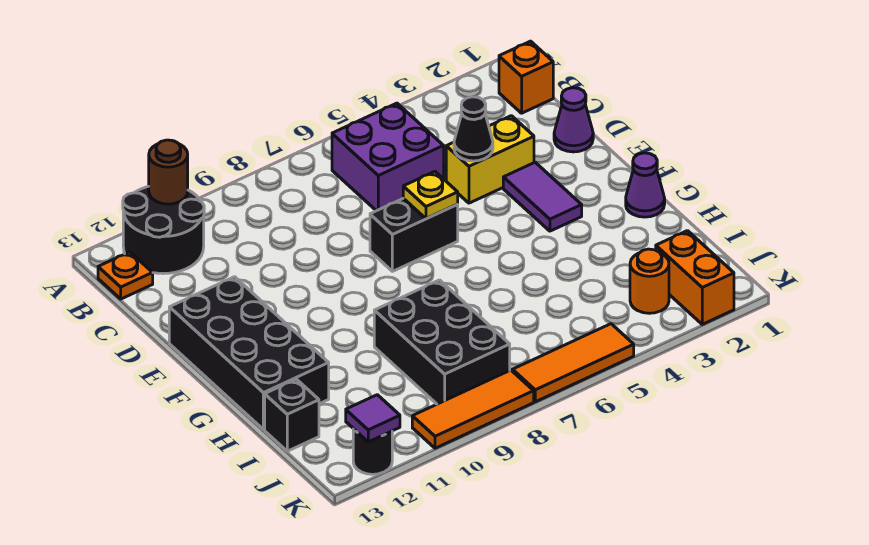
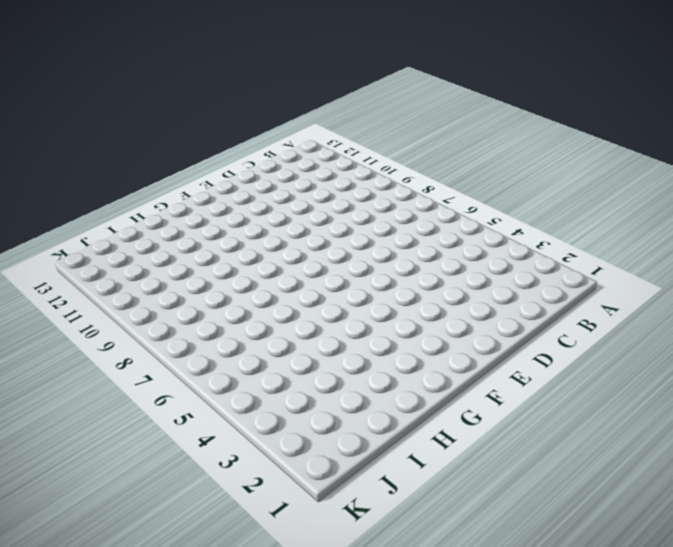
none -> black round brick A11:B12 level 1
none -> orange brick B1 level 1
none -> purple brick B5:C6 level 1

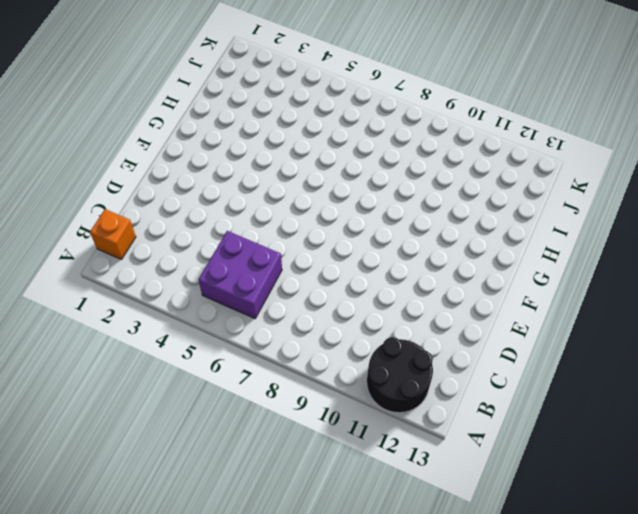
none -> orange plate B13 level 1
none -> purple cone D1 level 1
none -> yellow brick D3:D4 level 1

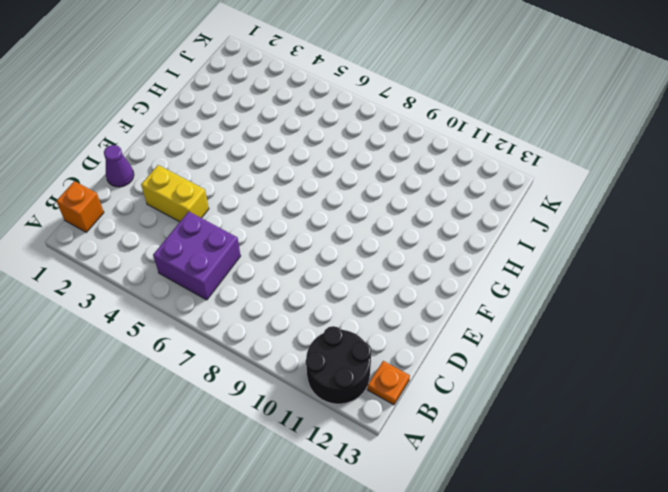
none -> purple tile E3:F3 level 1
none -> black brick E6:E7 level 1
none -> black brick E12:H13 level 1

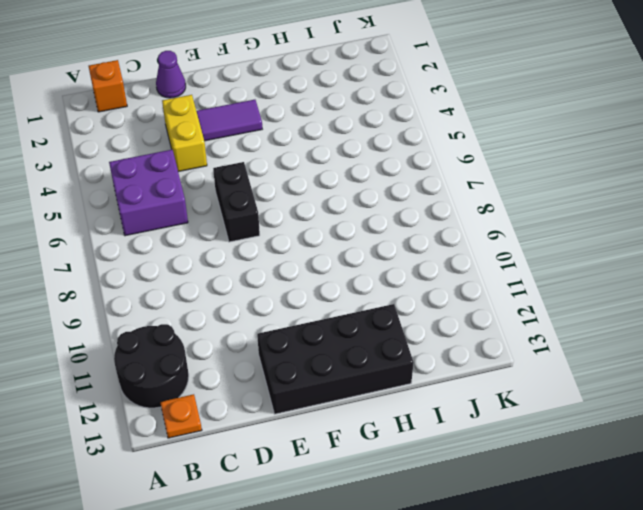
none -> purple cone G1 level 1
none -> black brick H8:J9 level 1
none -> black brick I13 level 1

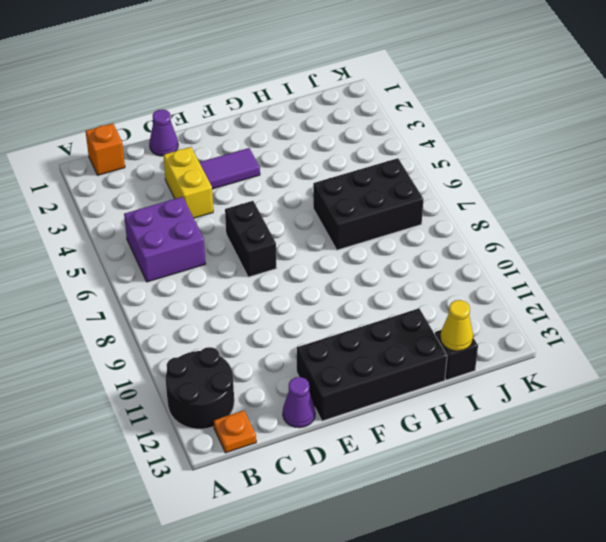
purple cone D13 level 1 -> purple cone G1 level 1
black brick H6:J7 level 1 -> black brick H8:J9 level 1
yellow cone I13 level 2 -> none
none -> orange brick J2:K2 level 1
none -> orange round brick J3 level 1
none -> orange tile K5:K7 level 1

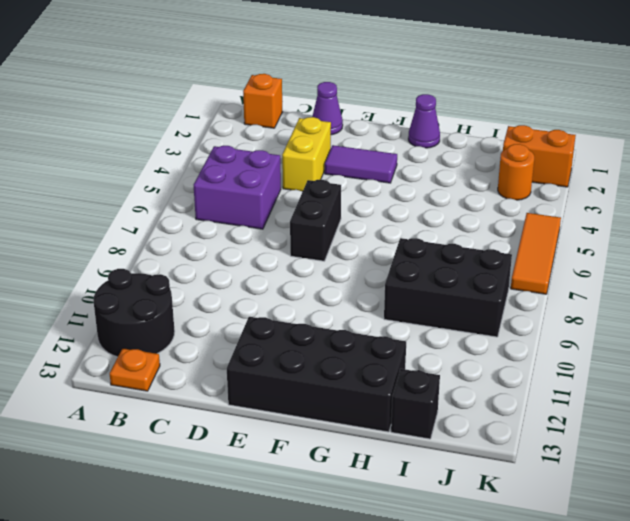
none -> orange tile K8:K10 level 1
none -> black round brick K12 level 1
none -> brown round brick A11 level 2

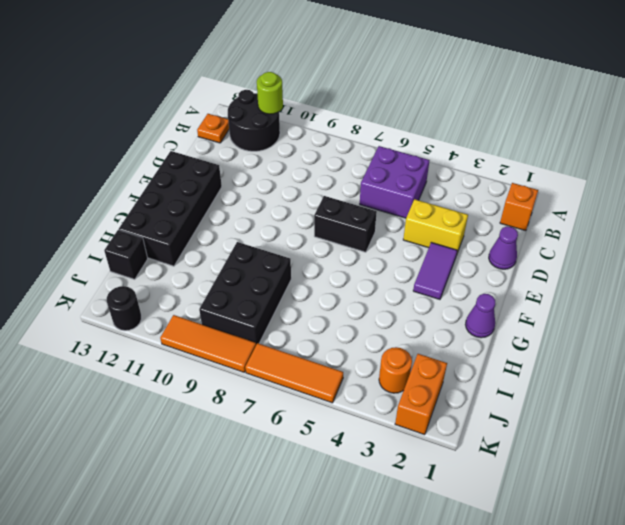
lime round brick A11 level 2 -> brown round brick A11 level 2
none -> black cone D4 level 2
none -> yellow plate E6 level 2
none -> purple tile K12 level 2

